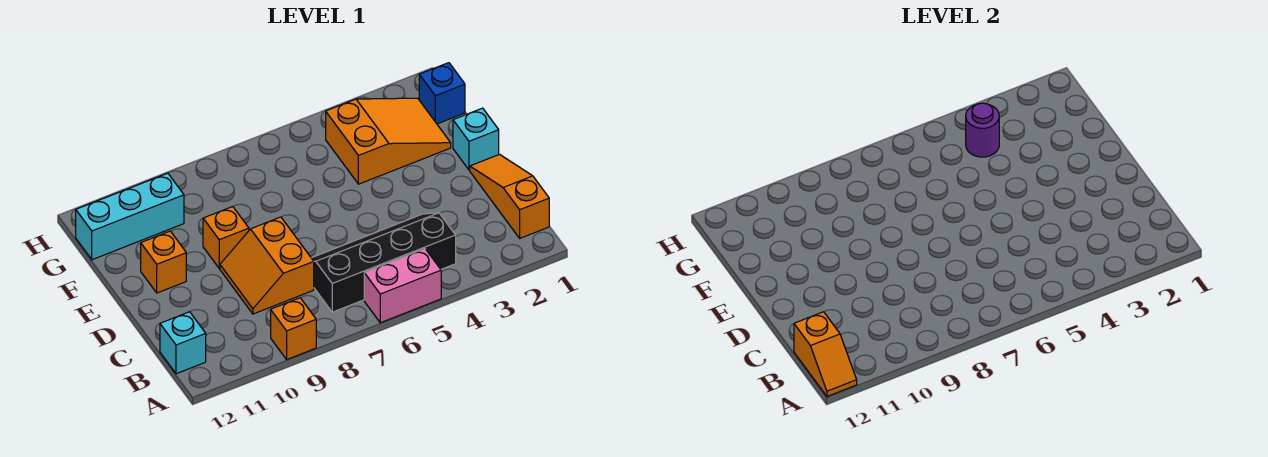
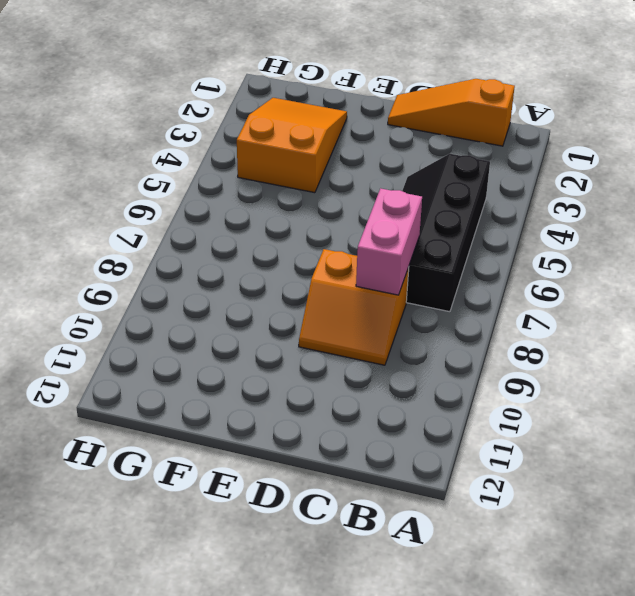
pink brick C7:C8 level 2 -> pink brick A5:A6 level 1
none -> orange brick A9 level 1
none -> cyan brick B12 level 1
none -> cyan brick E1 level 1

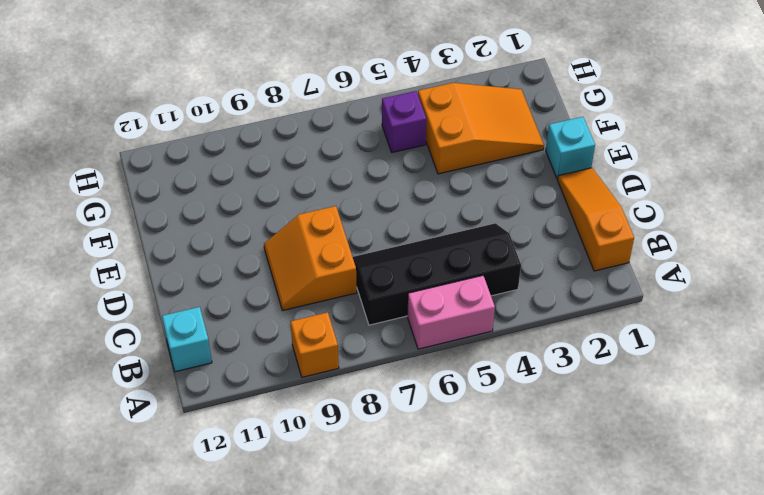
purple brick G5 level 1 -> none
none -> orange brick E9 level 1
none -> orange brick E11 level 1
none -> blue brick G1 level 1

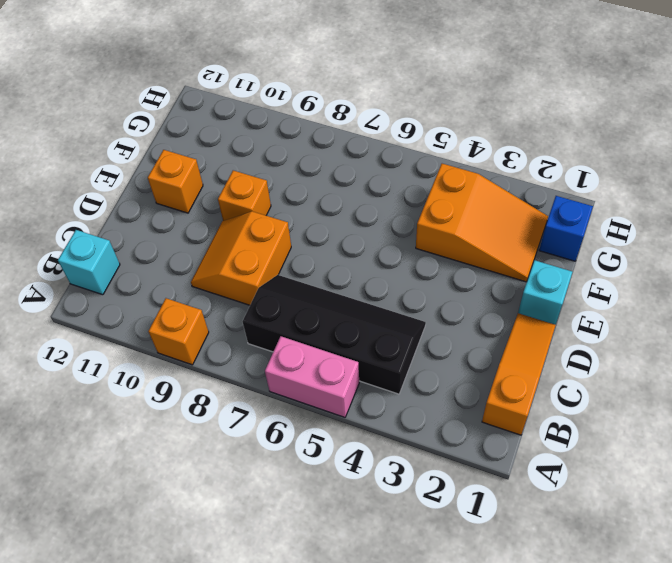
none -> cyan brick G10:G12 level 1
none -> orange slope A12:B12 level 2 top B
none -> purple round brick G4 level 2

